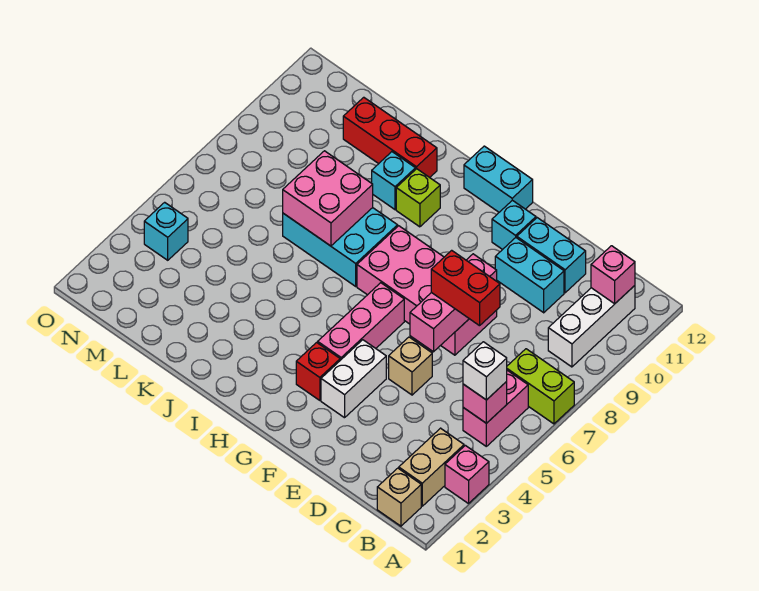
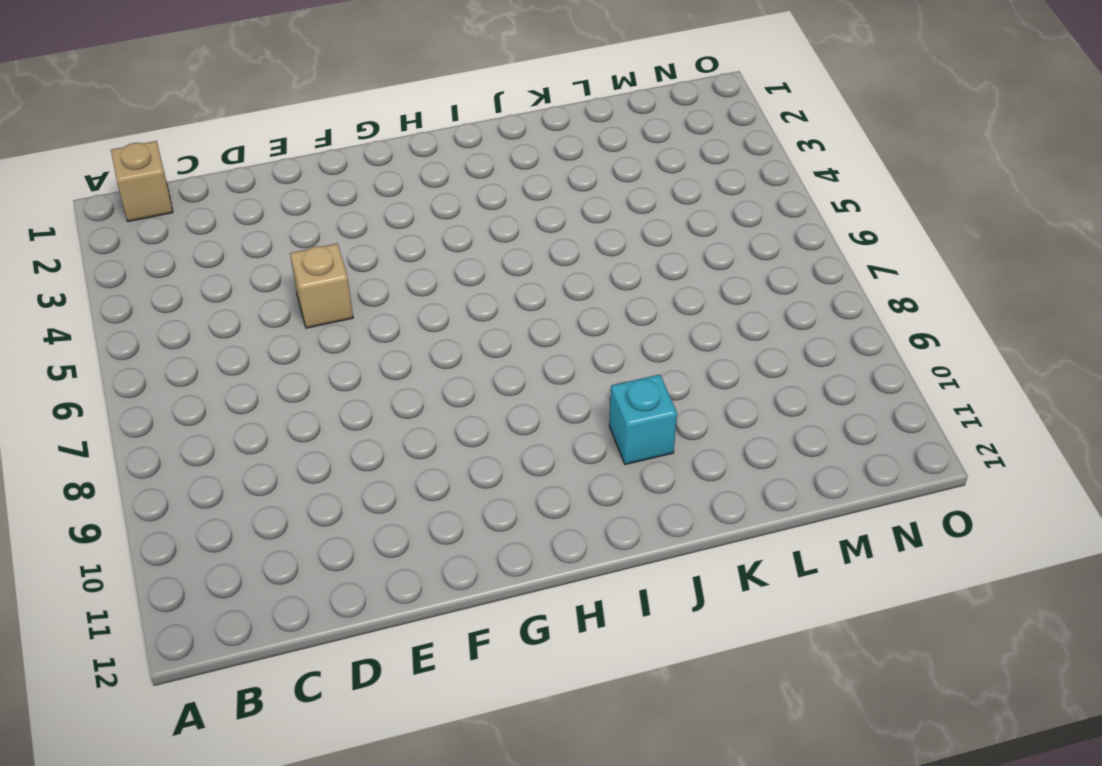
none -> pink brick A3 level 1
none -> lime brick A7:B7 level 1
none -> tan brick B2:B3 level 1

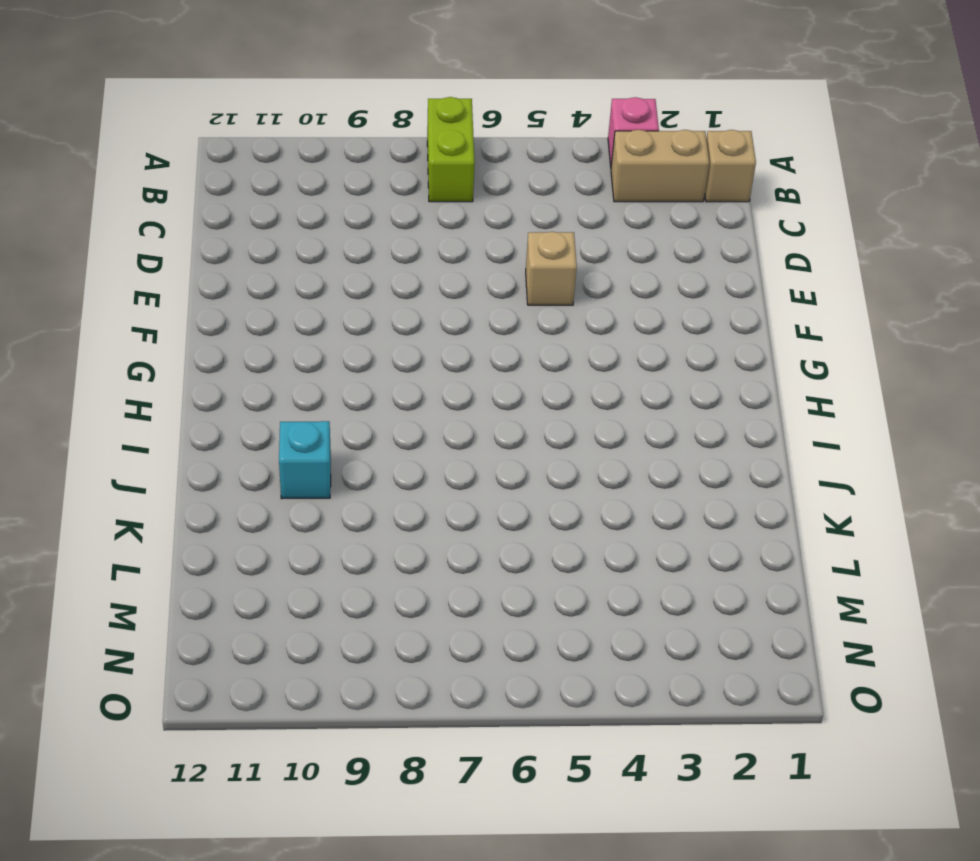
none -> pink brick B5:B6 level 1
none -> white brick B9:B11 level 1
none -> cyan brick D10:E10 level 1

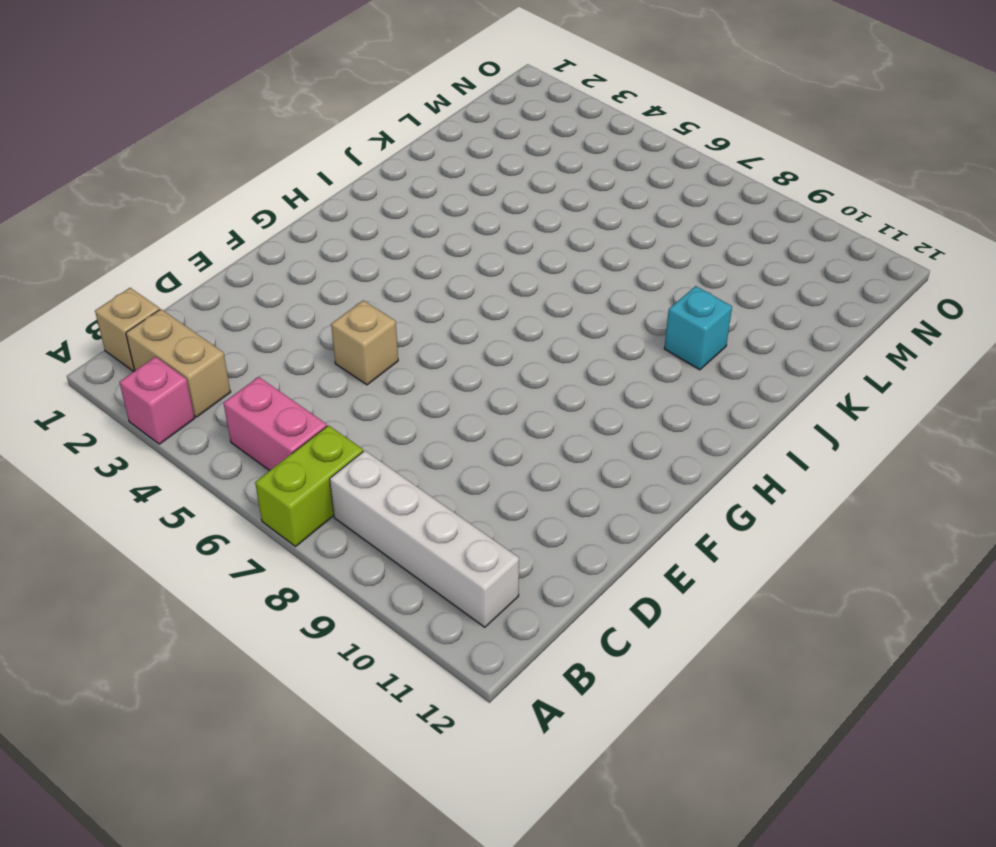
white brick B8:B11 level 1 -> white brick B9:B11 level 1
none -> cyan brick D10:E10 level 1
none -> cyan brick D11:E11 level 1
none -> pink brick E7:H8 level 1

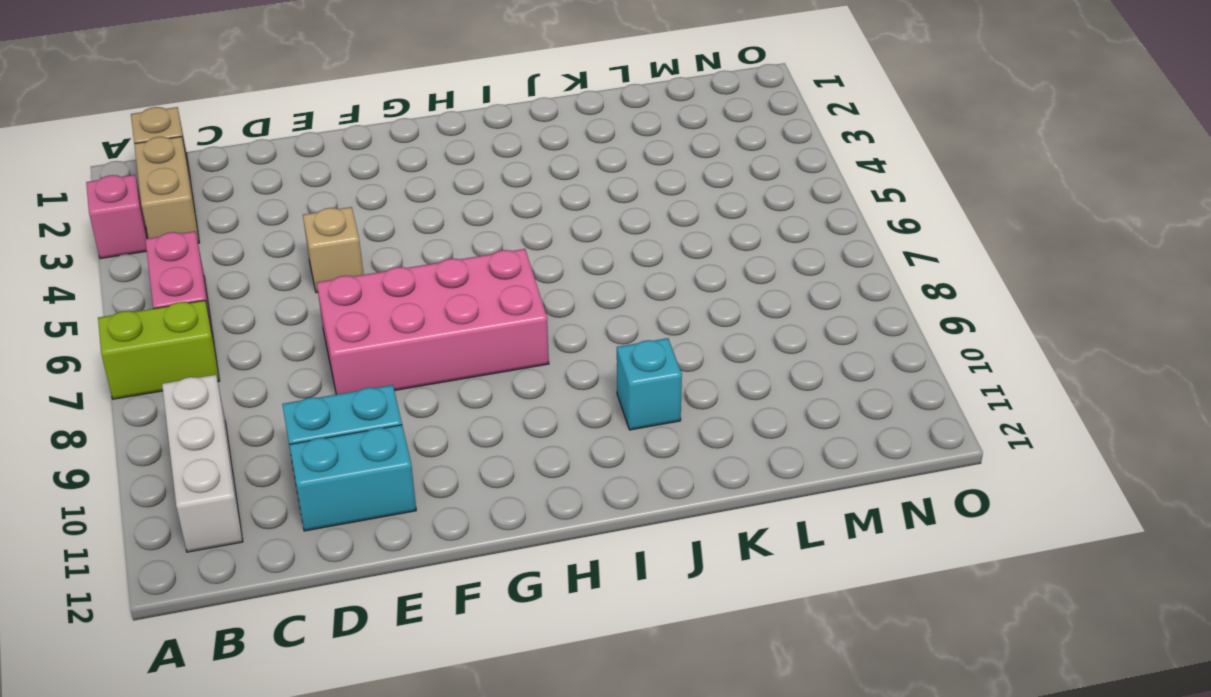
none -> white brick F3:F4 level 1
none -> cyan brick F11 level 1
none -> red brick G3 level 1

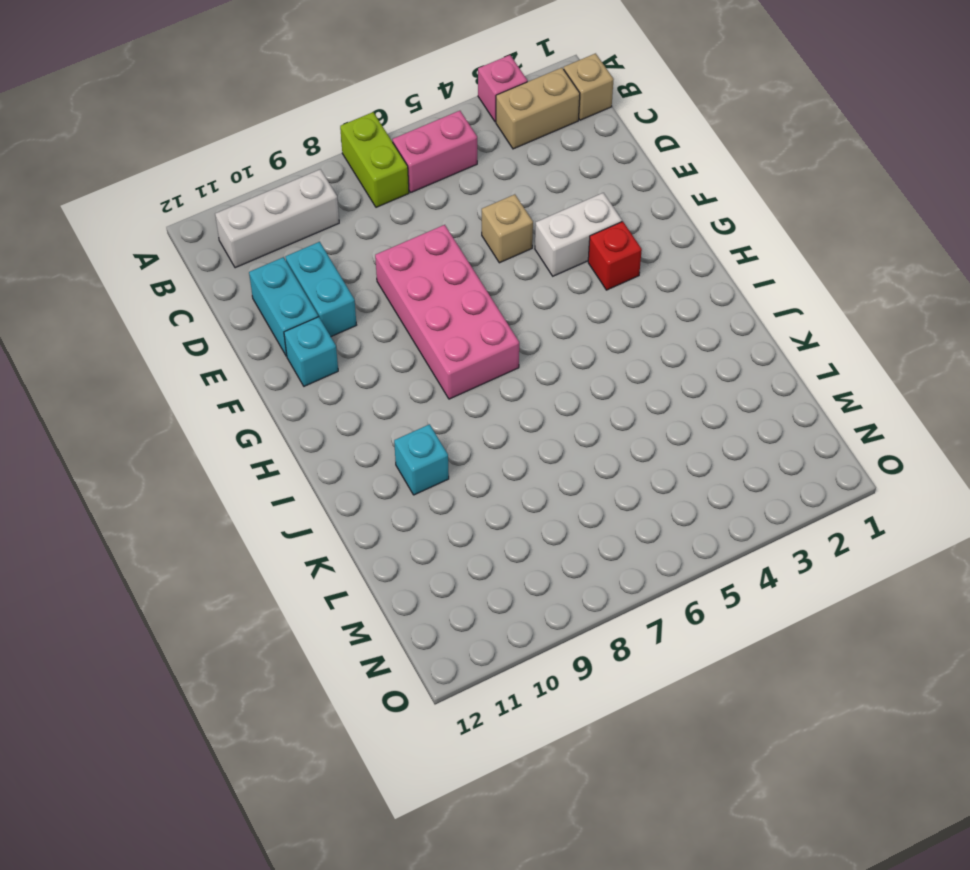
none -> pink brick G4:G6 level 1
none -> cyan brick G12:H12 level 1
none -> cyan brick I7:K8 level 1

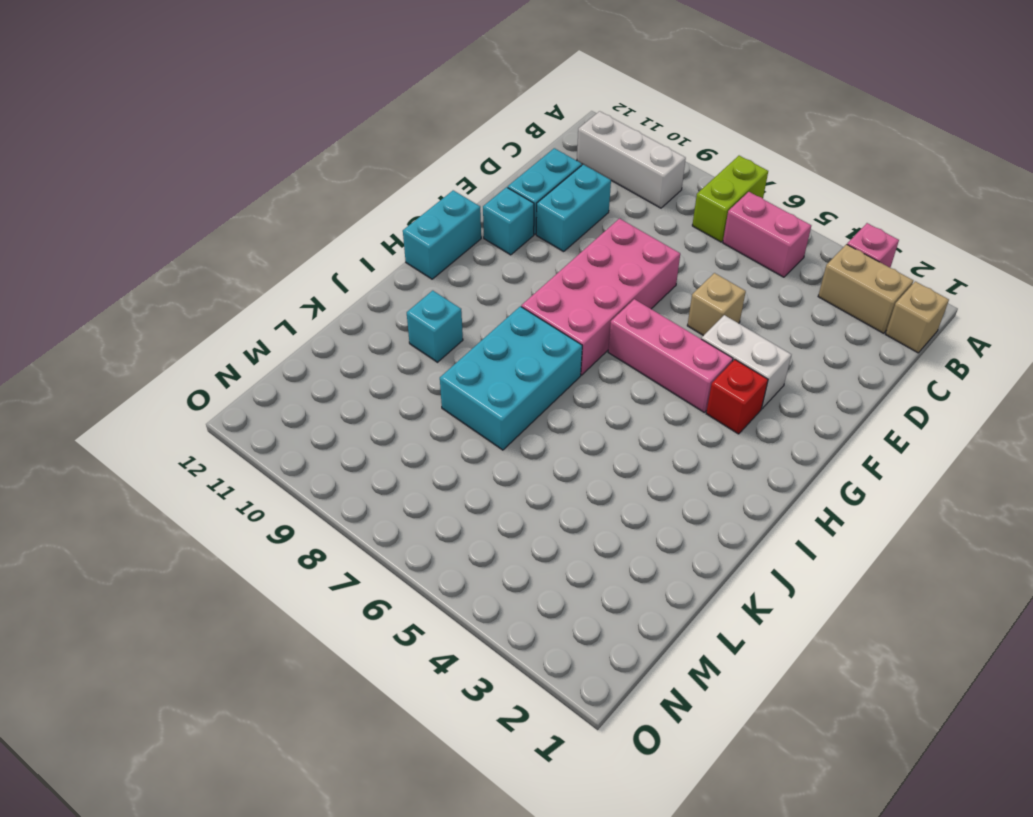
none -> lime brick I10 level 1
none -> red brick J11:L11 level 1
none -> cyan brick N4 level 1

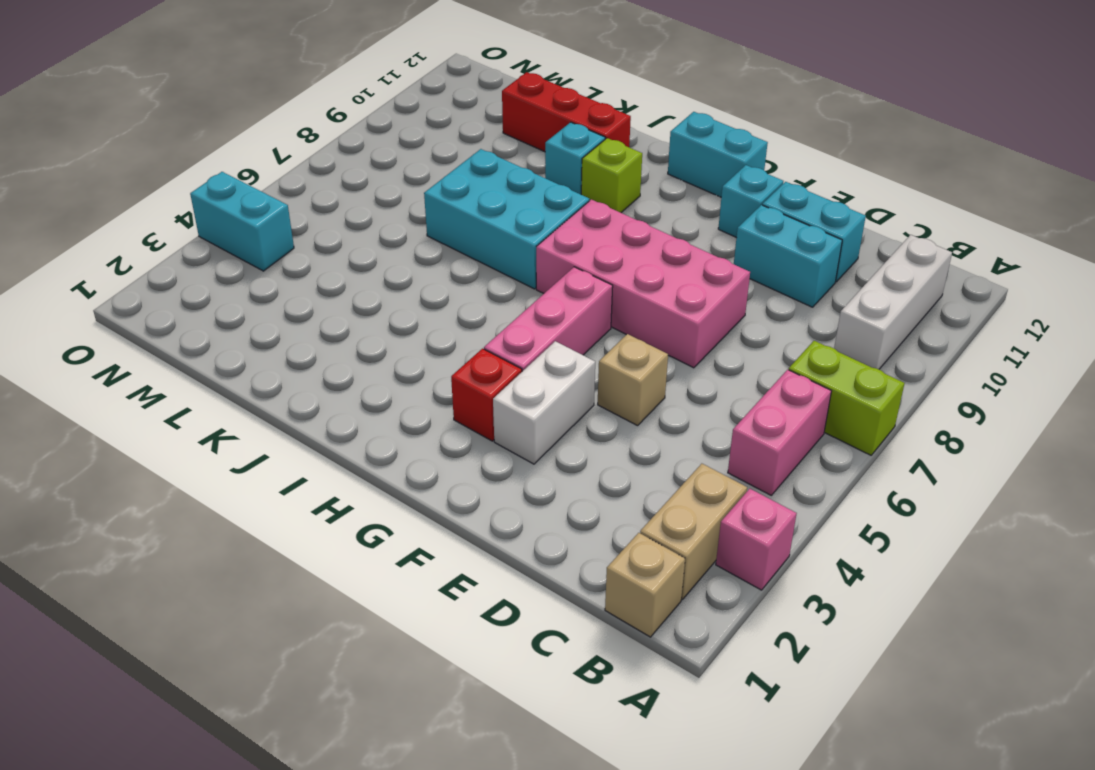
cyan brick N4:O4 level 1 -> cyan brick N4 level 1
none -> pink brick B5 level 2
none -> pink brick B11 level 2
none -> pink brick E6:E8 level 2

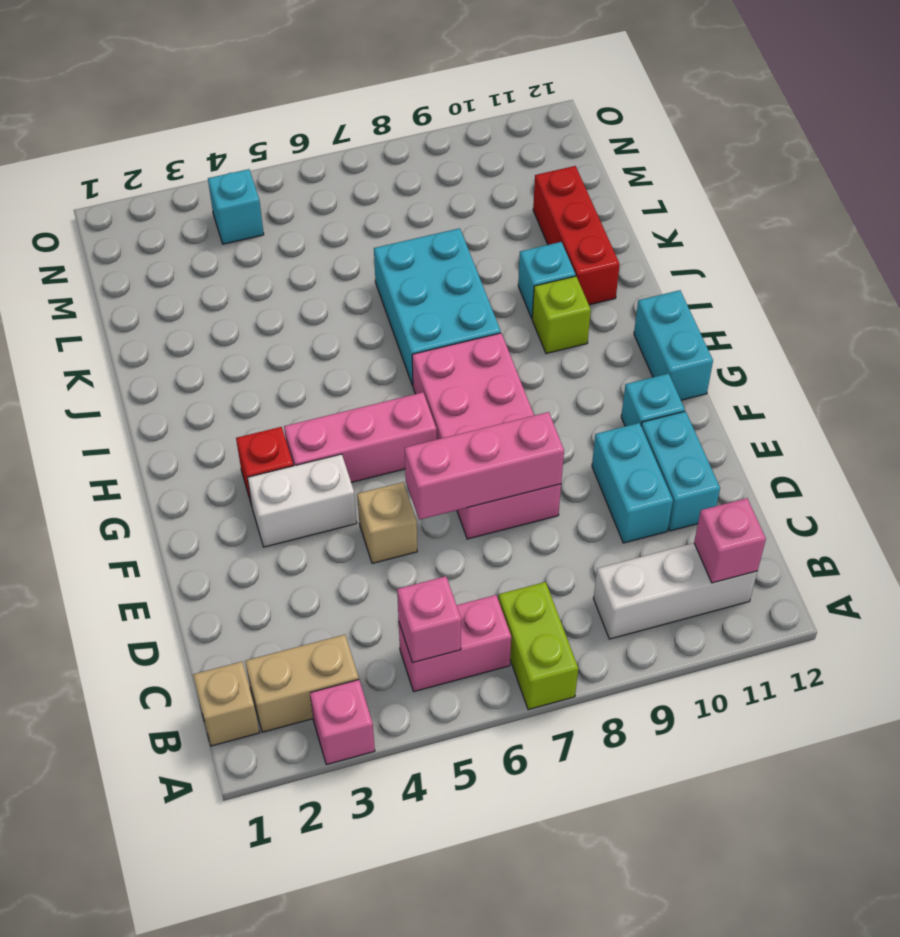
none -> pink brick J7:K8 level 2
none -> white brick B5 level 3
none -> red brick D7:E7 level 3

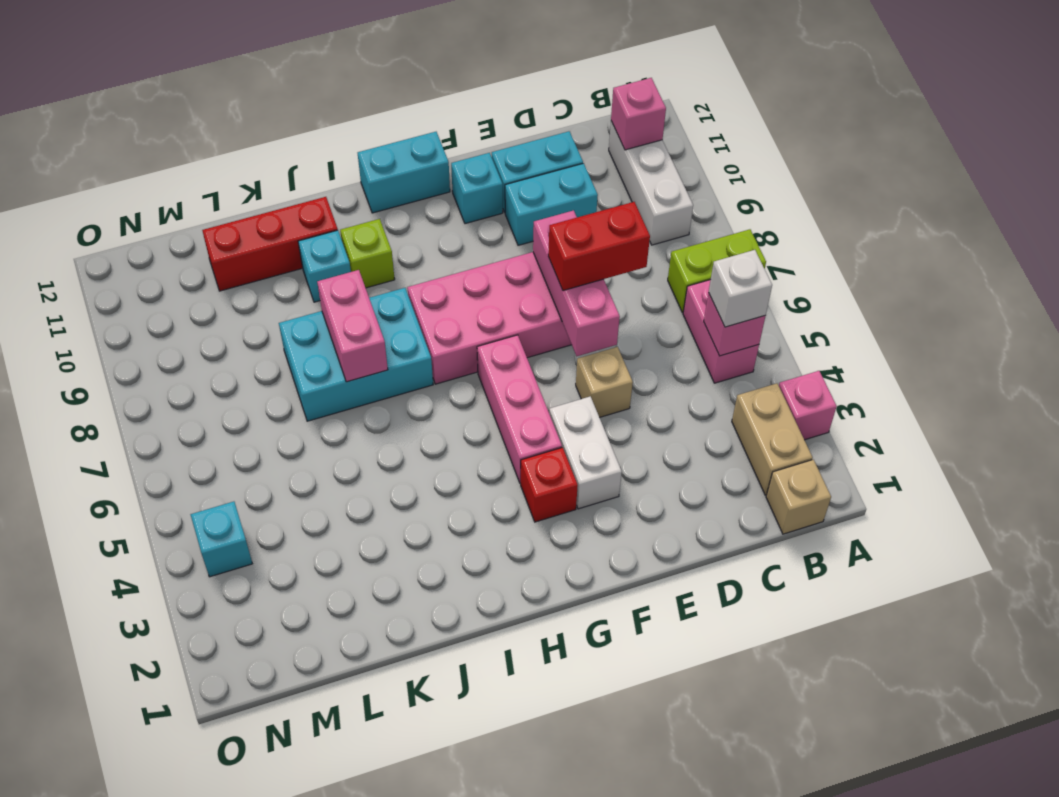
pink brick J7:J8 level 2 -> pink brick J7:K8 level 2

